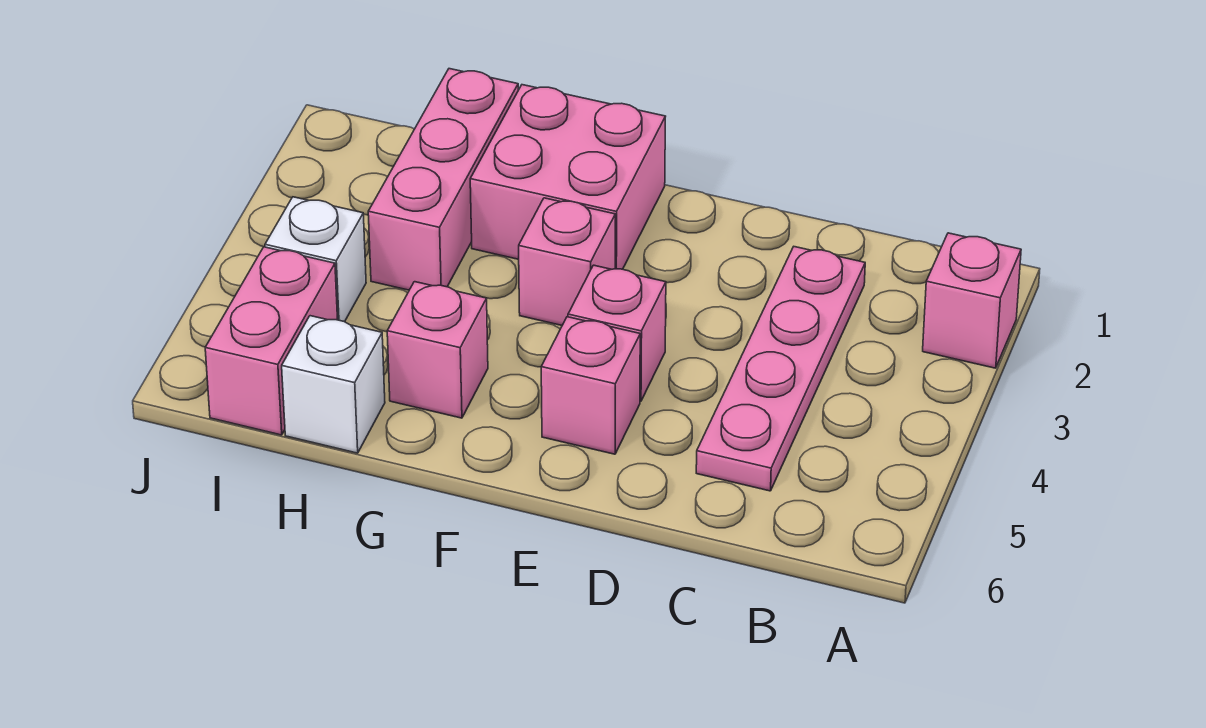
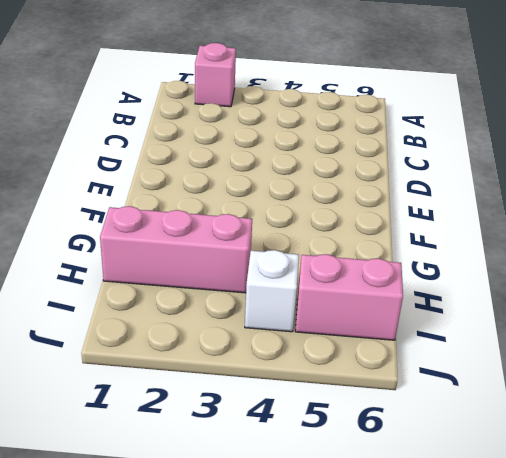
none -> pink plate C2:C5 level 1
none -> pink brick E4 level 1

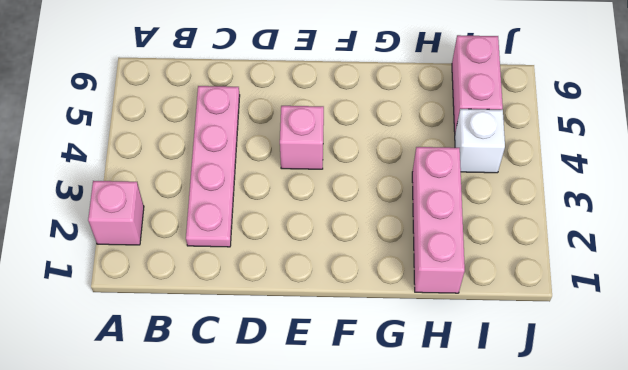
none -> pink brick E5 level 1
none -> pink brick F1:G2 level 1

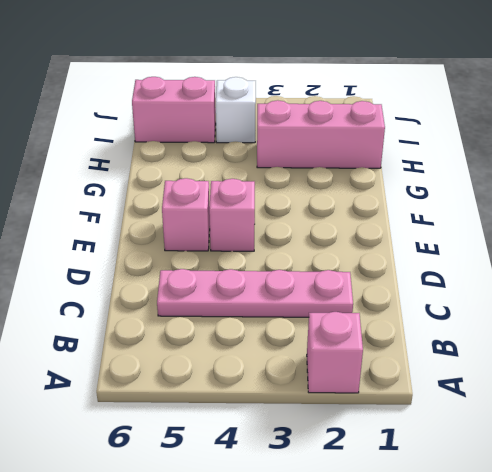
none -> pink brick F1:G2 level 1
none -> pink brick F3 level 1

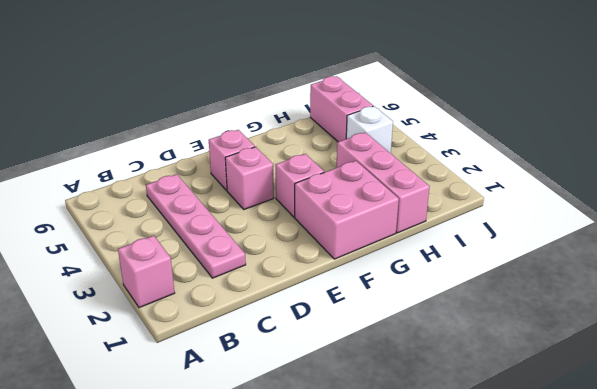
none -> pink brick G5 level 1
none -> white brick H6 level 1

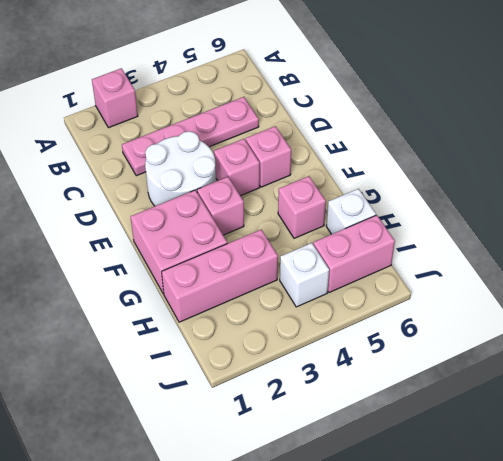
white round brick D2:E3 level 1 -> none

